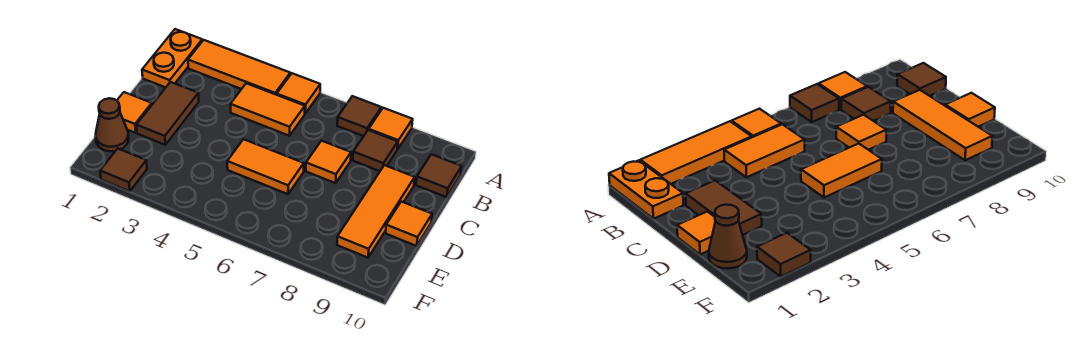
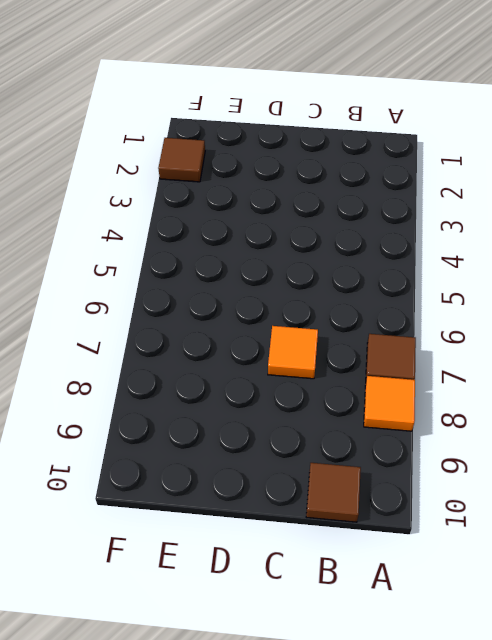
none -> orange plate A1:B1 level 1
none -> orange tile A2:A4 level 1
none -> orange tile A5 level 1

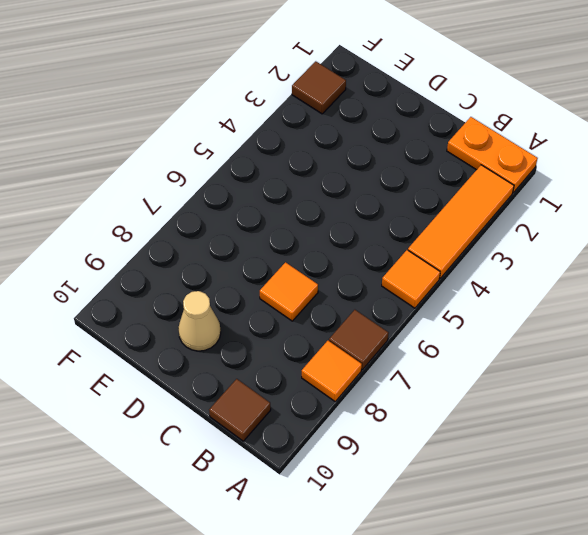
tan cone D9 level 1 -> orange tile C9:E9 level 1
none -> orange tile B4:B5 level 1
none -> brown tile B8 level 1
none -> brown tile C2:D2 level 1

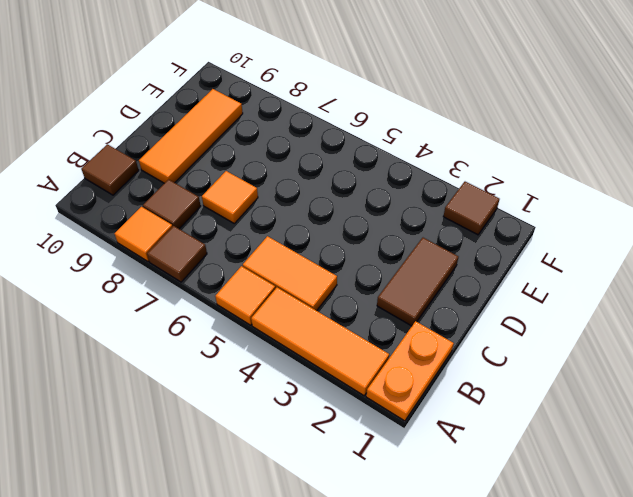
none -> orange tile D1 level 1
none -> orange tile D5:D6 level 1
none -> orange tile D10 level 1

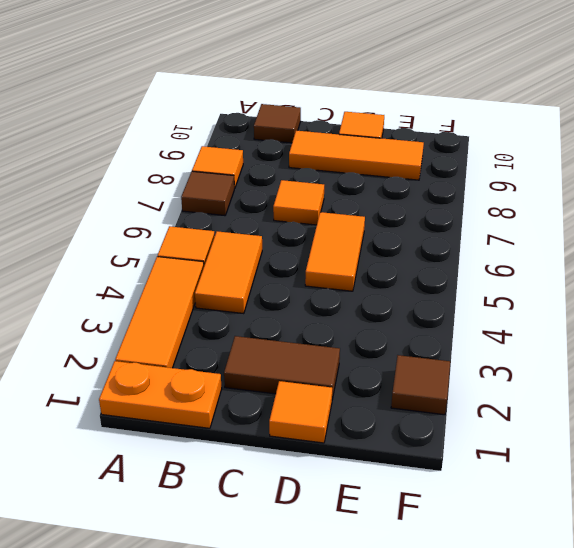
none -> brown tile B8 level 1
none -> brown cone E1 level 1

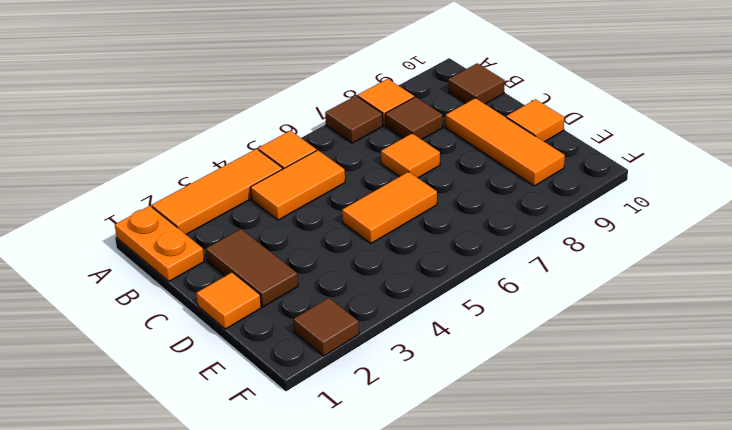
none -> brown cone E1 level 1

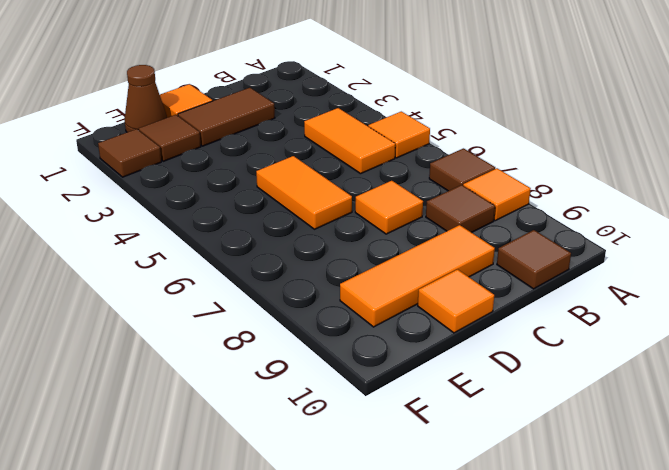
brown tile E2 level 1 -> none
none -> orange plate A1:B1 level 1
none -> orange tile A2:A4 level 1

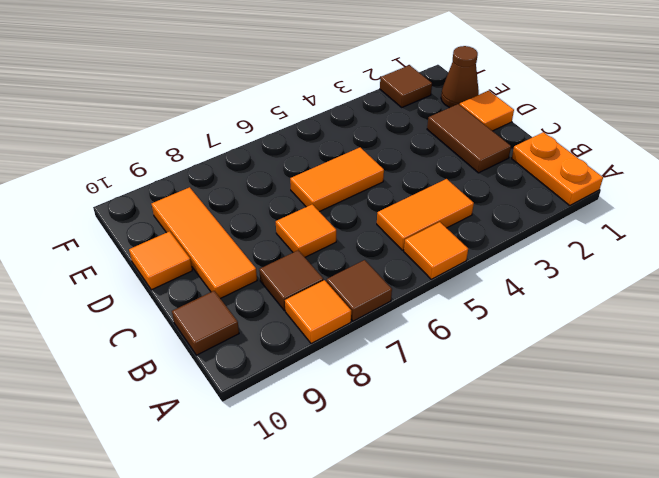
none -> orange tile A2:A4 level 1

